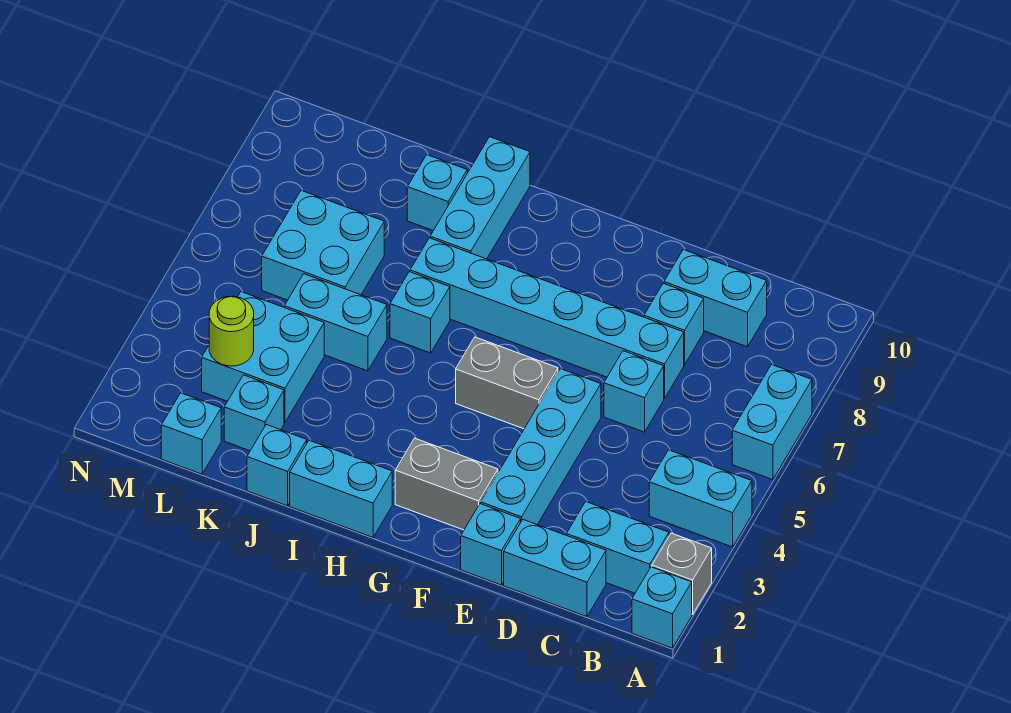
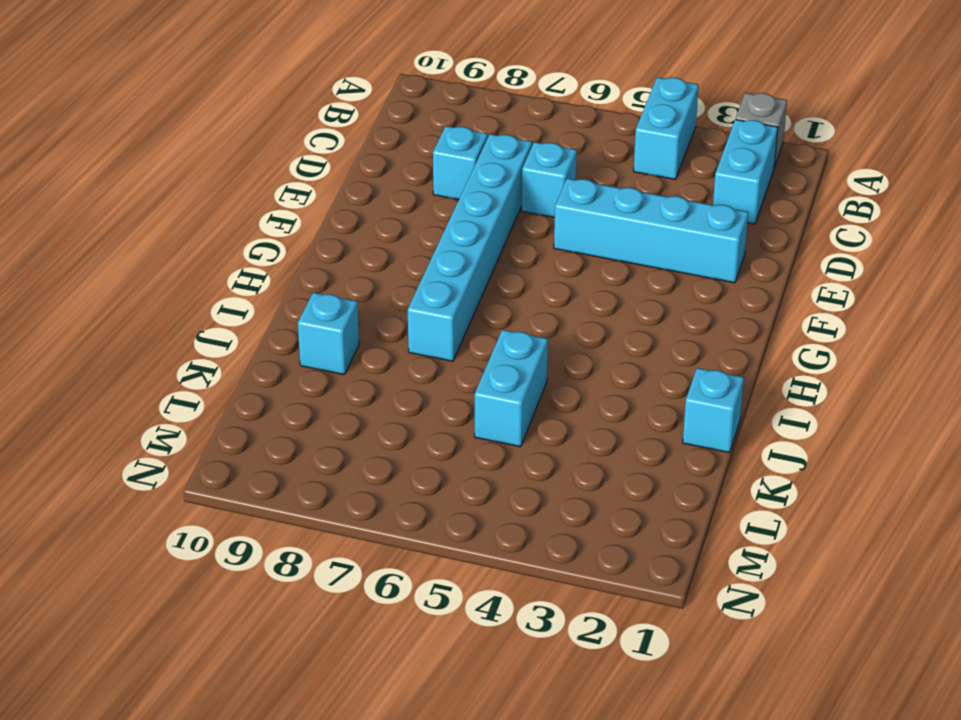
none -> cyan brick A1 level 1
none -> cyan brick A6:A7 level 1
none -> cyan brick C1:D1 level 1

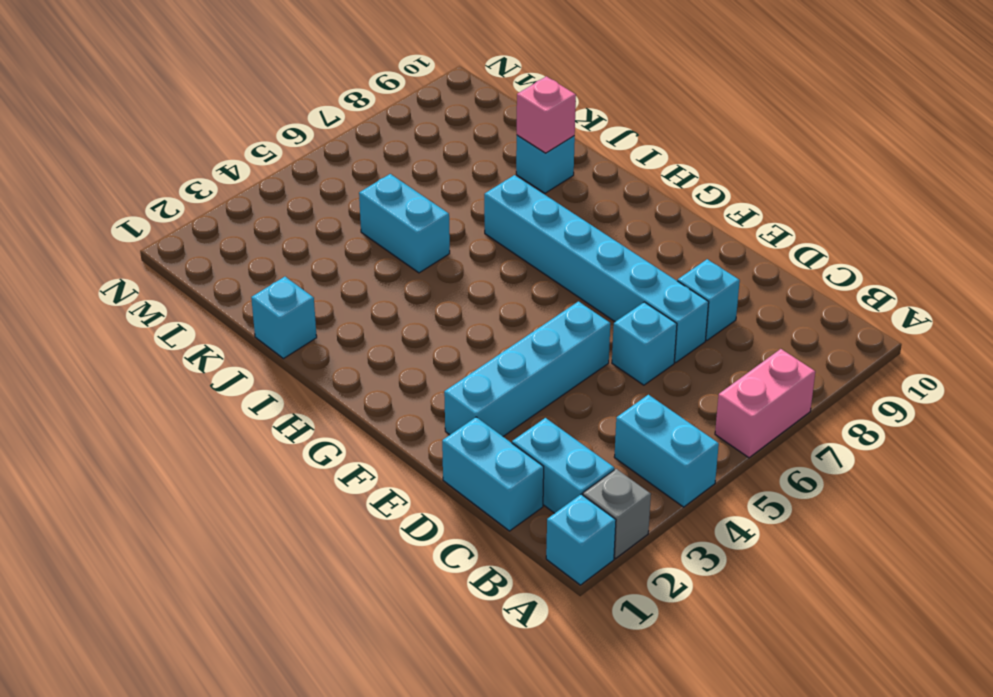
pink brick A6:A7 level 1 -> cyan brick A6:A7 level 1
pink brick J9 level 2 -> none
none -> cyan brick C9:D9 level 1
none -> cyan brick E1 level 1
none -> grey brick F2:G2 level 1

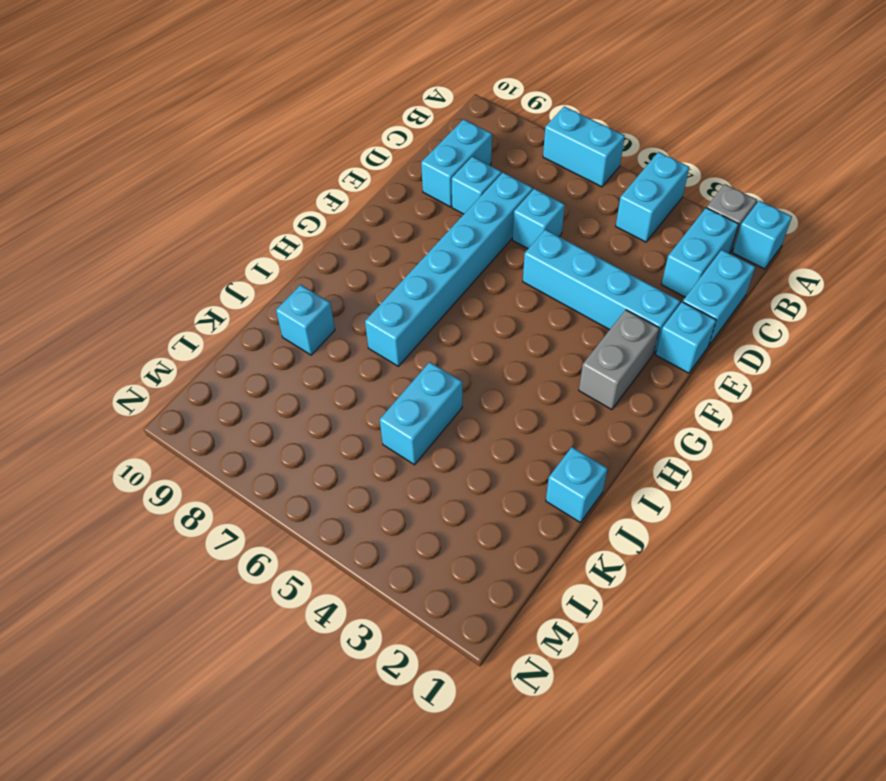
none -> grey brick F5:G5 level 1
none -> cyan brick H1:I1 level 1
none -> cyan brick I6 level 1

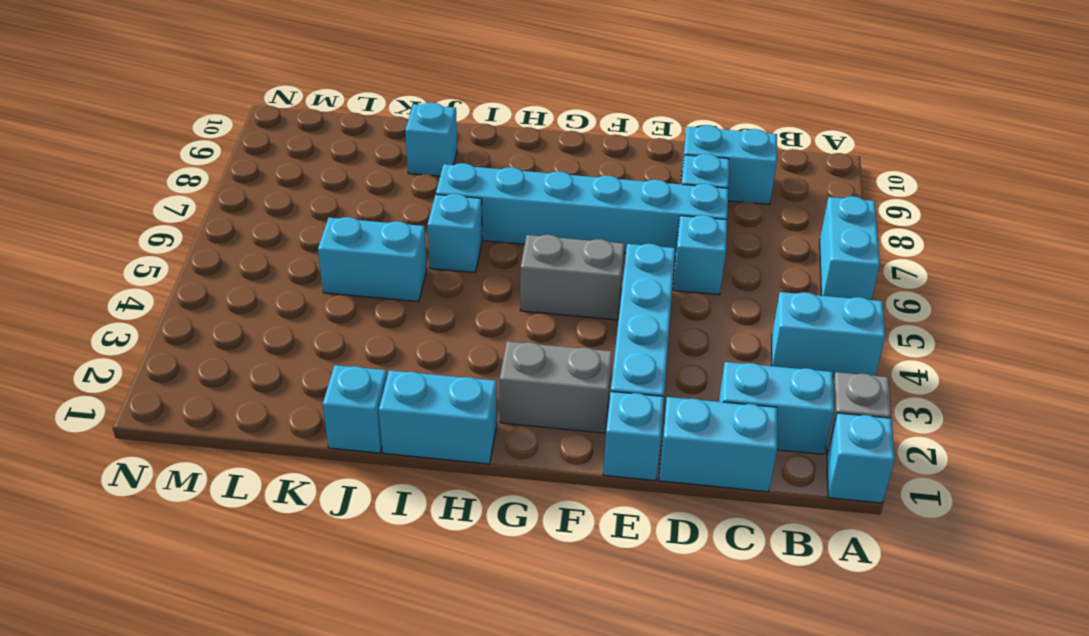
none -> cyan brick I8:I10 level 1
none -> cyan brick K2 level 1
none -> cyan brick K3:L4 level 1

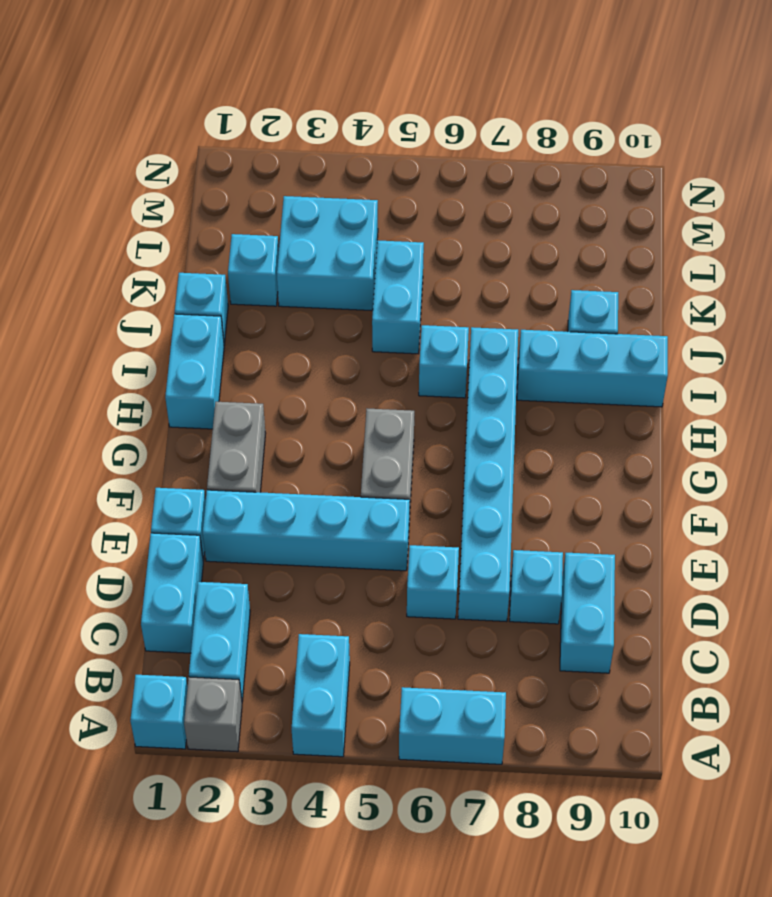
none -> cyan brick K6:L7 level 1
none -> cyan brick L1 level 1
none -> lime round brick L3 level 2

